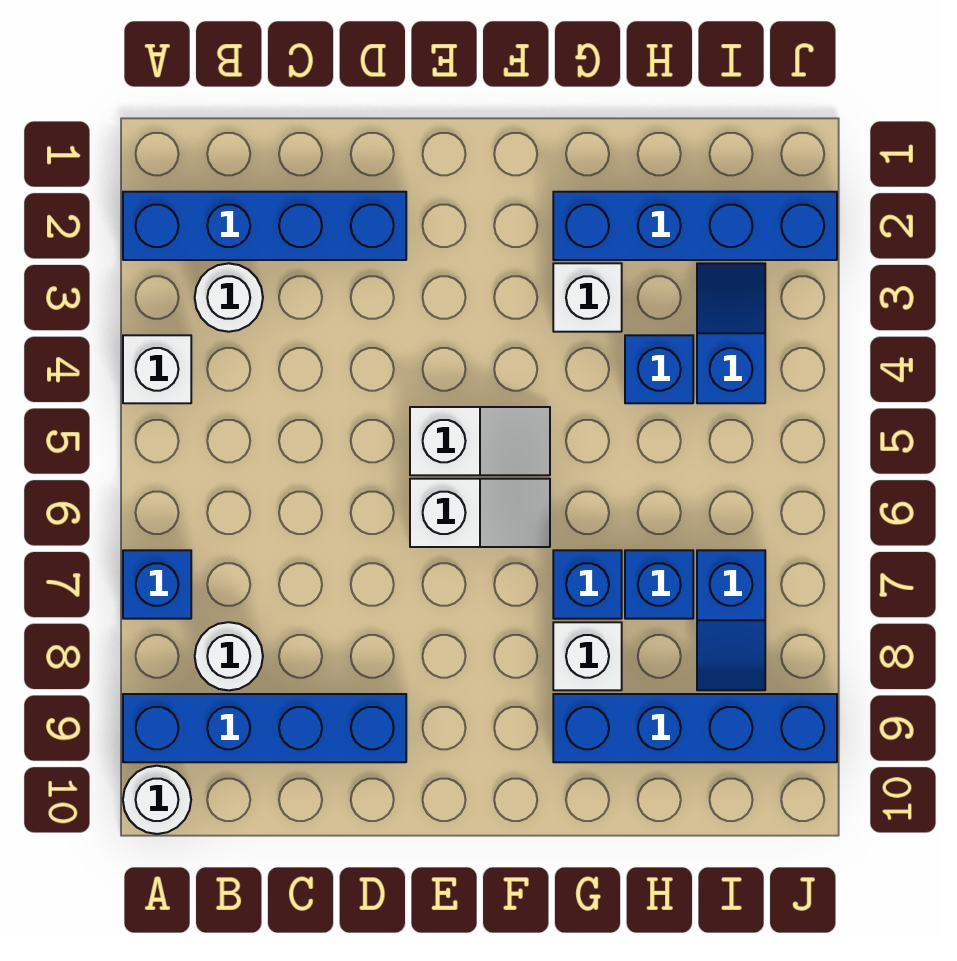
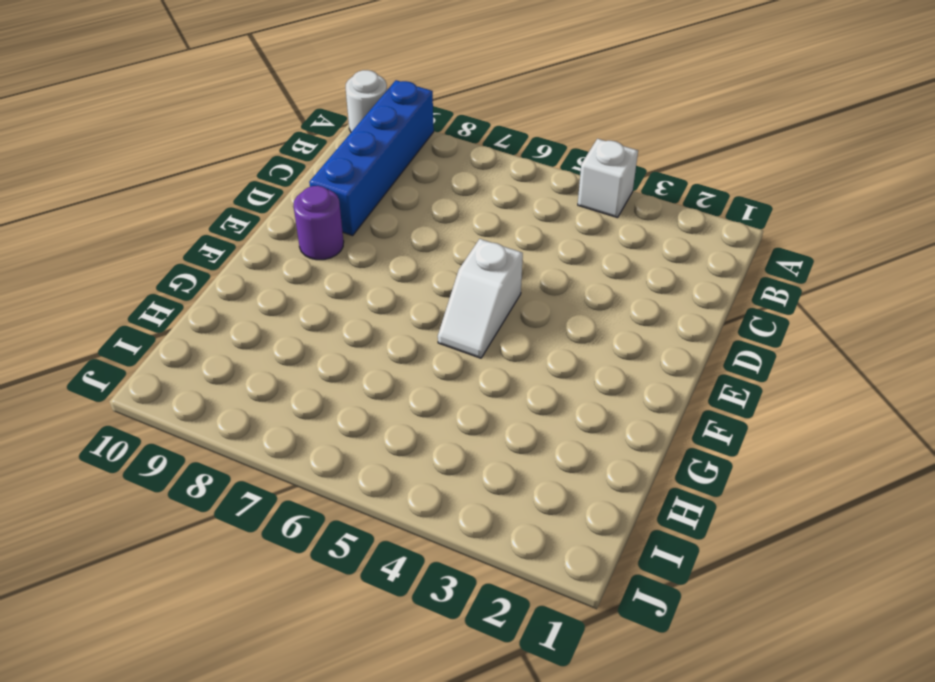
purple round brick E9 level 1 -> none
none -> blue brick A2:D2 level 1
none -> blue brick A7 level 1
none -> white round brick B3 level 1

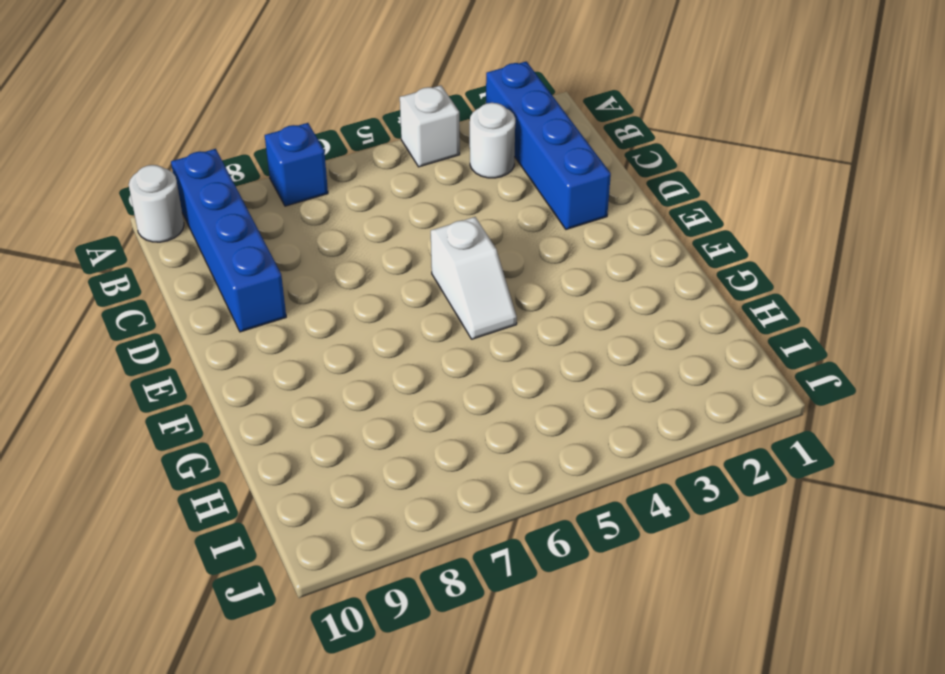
none -> white round brick B8 level 1
none -> white slope E6:F6 level 1 top E
none -> blue brick G2:J2 level 1

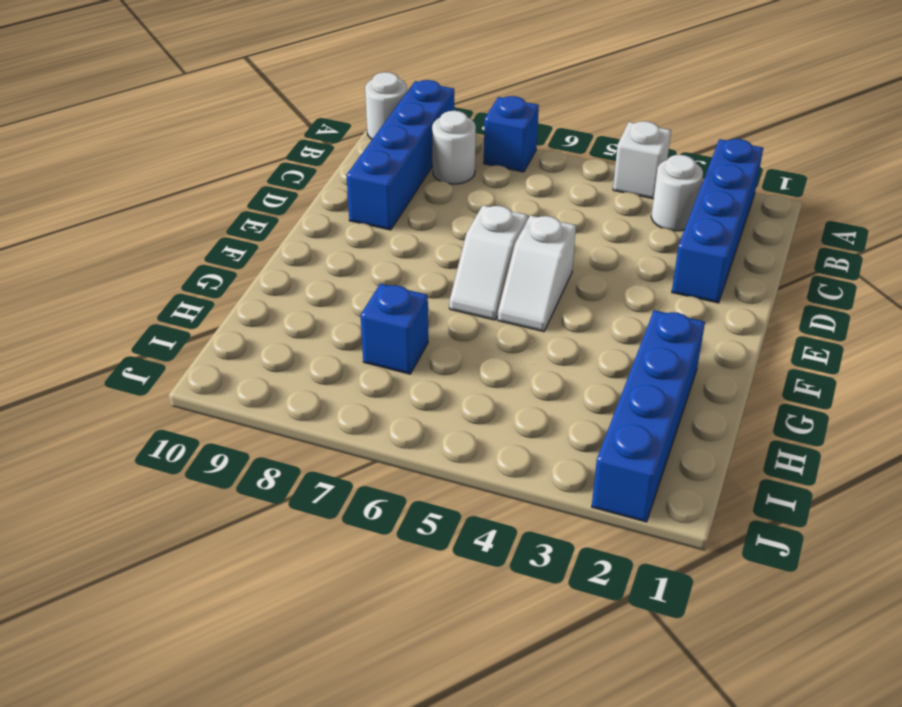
none -> white brick G3 level 1
none -> blue brick G7 level 1
none -> white brick G8 level 1

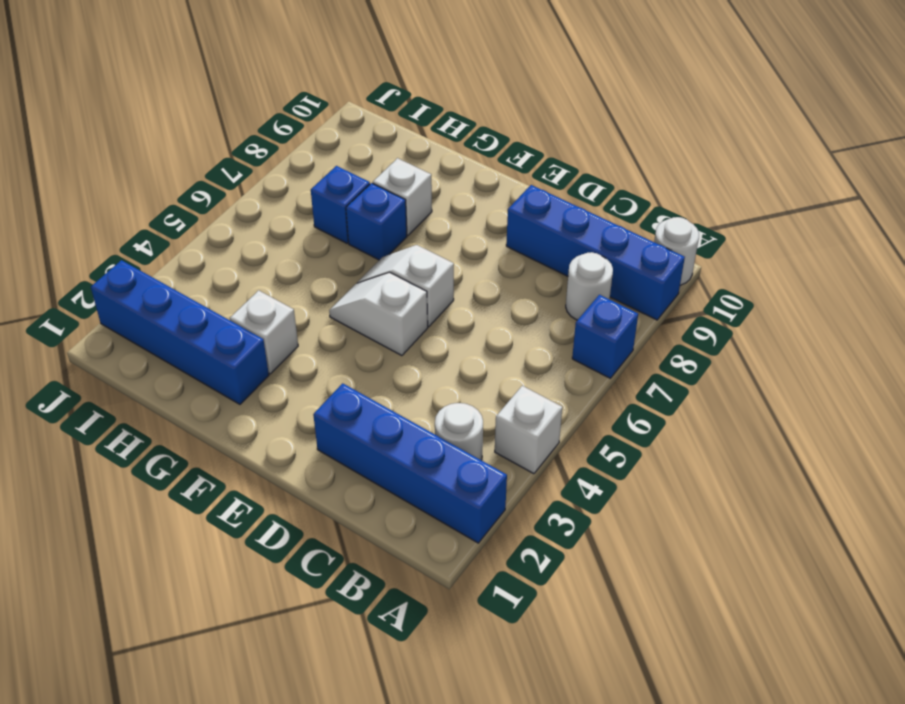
none -> blue brick G9:J9 level 1
none -> blue brick H4 level 1
none -> blue slope I3:I4 level 1 top 4

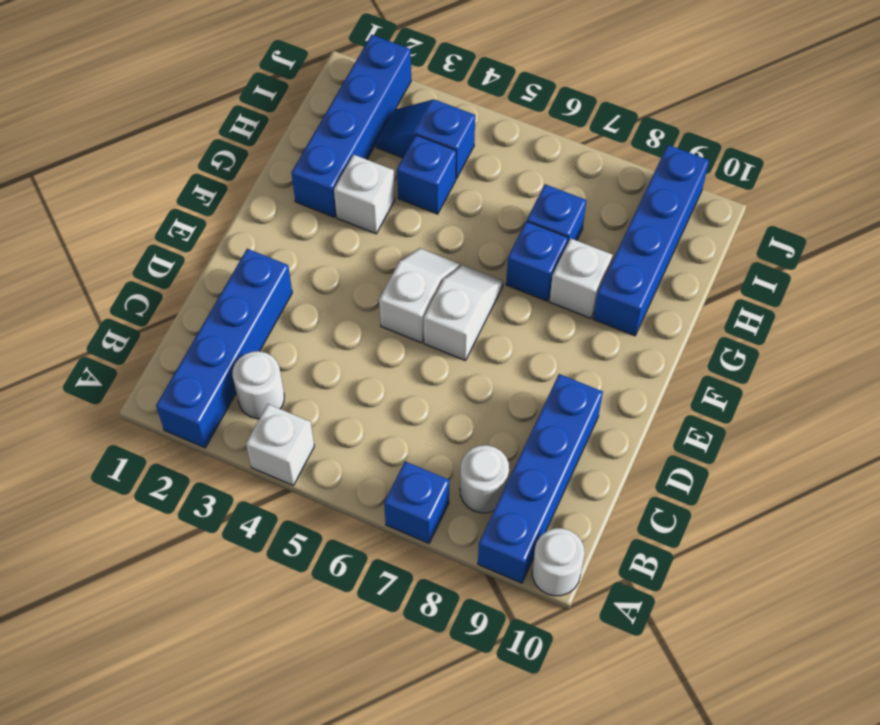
none -> blue slope I7:I8 level 1 top 7

